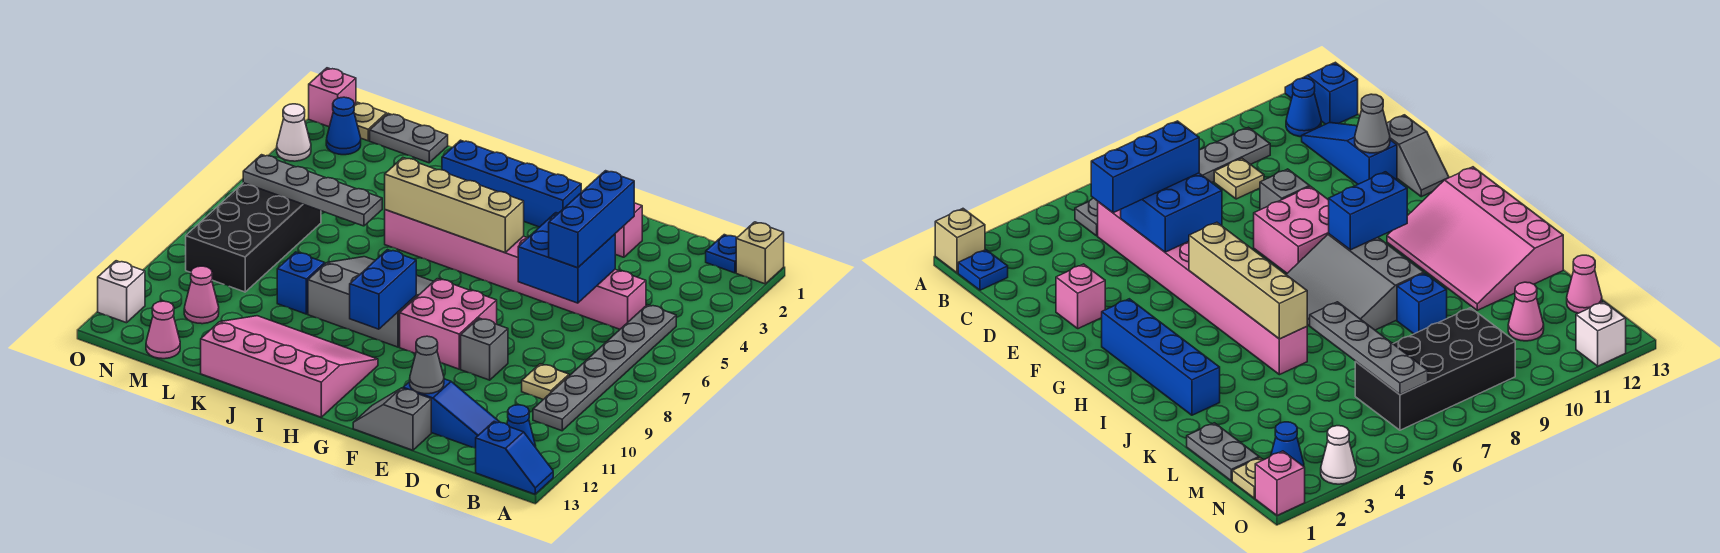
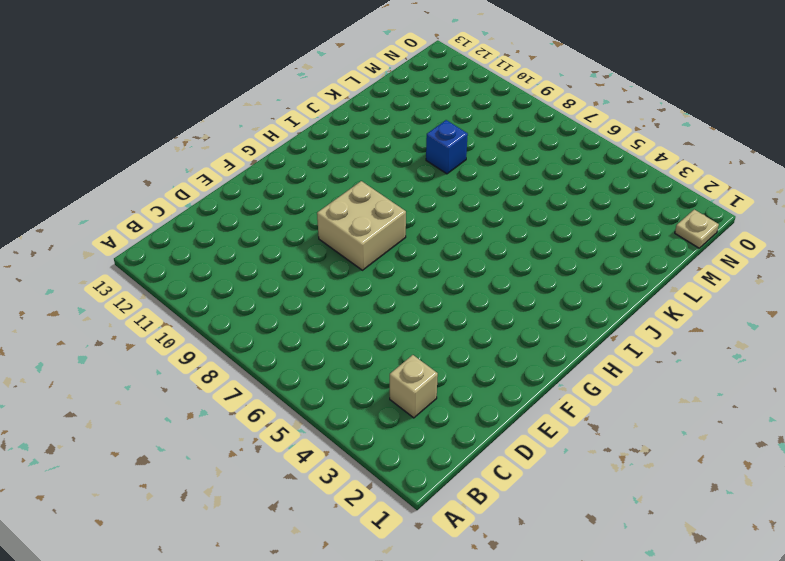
tan brick C3 level 1 -> tan brick A1 level 1
tan brick F8:G9 level 1 -> pink brick F8:G9 level 1
none -> blue slope A13:B13 level 1 top B
none -> blue plate B1 level 1
none -> grey plate B5:B10 level 1
none -> blue cone B12 level 1

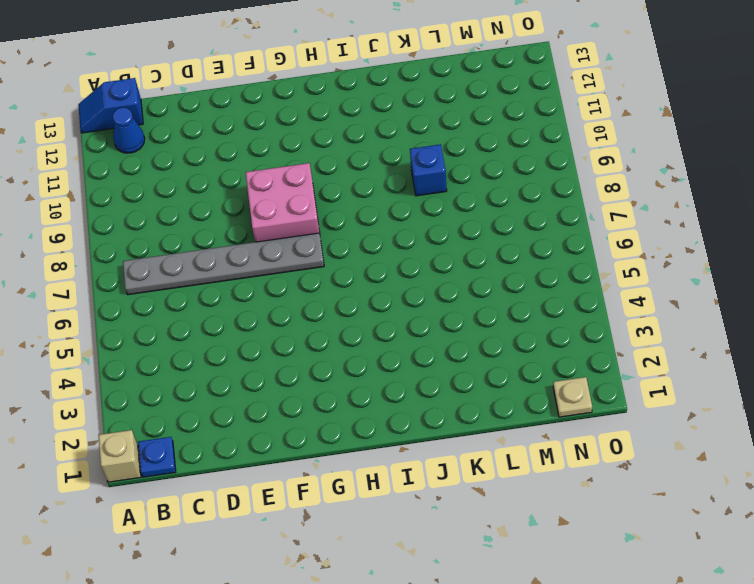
grey plate B7:G7 level 1 -> grey plate B5:B10 level 1
none -> pink brick C5:J5 level 1
none -> tan plate C9 level 1
none -> blue slope C12:E12 level 1 top E
none -> pink brick E2 level 1

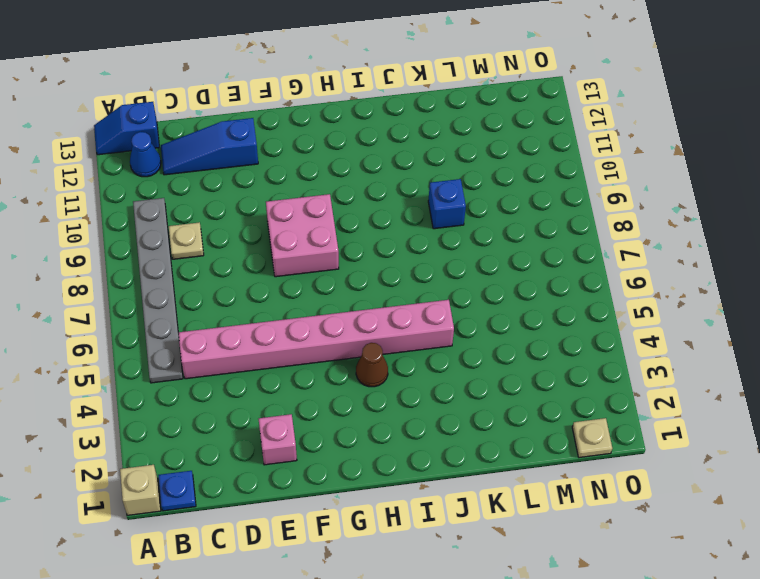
brown cone H4 level 1 -> none
none -> grey brick E9 level 1
none -> grey slope E13:F13 level 1 top E
none -> blue brick G2:J2 level 1
none -> grey slope H7:J9 level 1 top 9

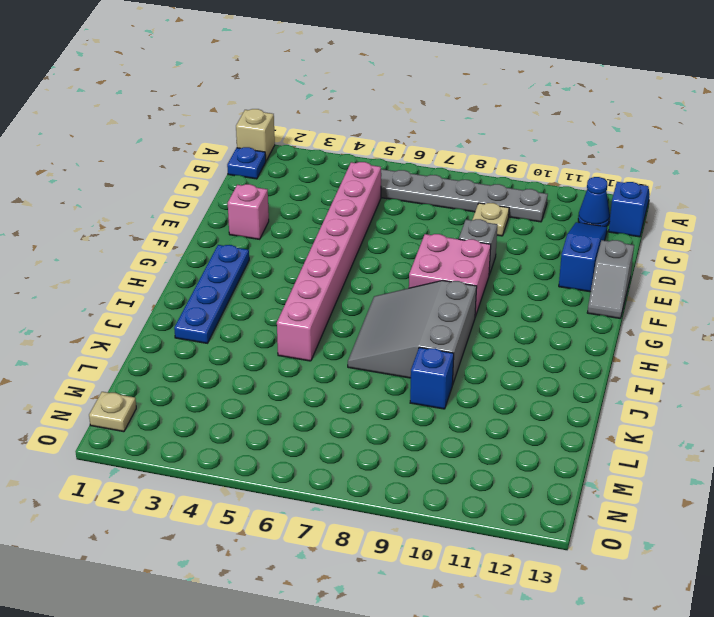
blue plate G2:J2 level 1 -> blue brick G2:J2 level 1
none -> pink slope H11:K13 level 1 top 13
none -> grey plate L1:M1 level 1
none -> black brick M6:N9 level 1
none -> pink cone M11 level 1

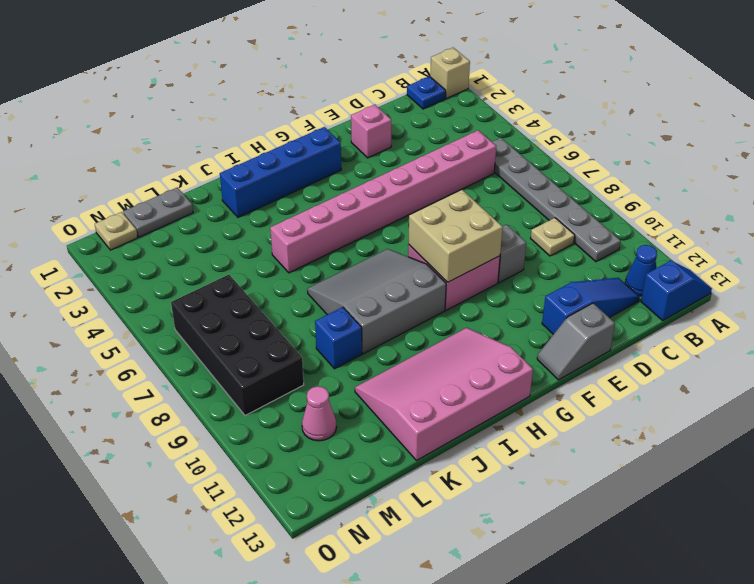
tan brick F8:G9 level 2 -> none
none -> pink cone M13 level 1
none -> blue cone N2 level 1
none -> pink brick O1 level 1
none -> white cone O3 level 1

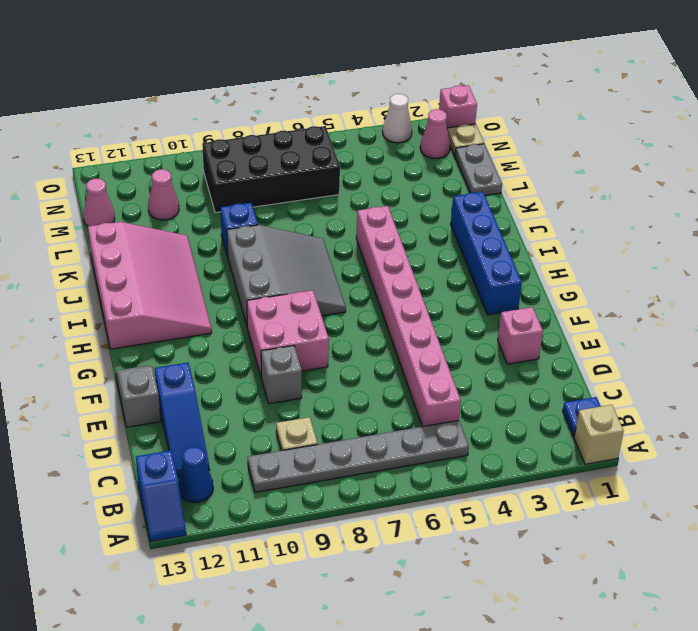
pink cone N2 level 1 -> blue cone N2 level 1
none -> white brick O12 level 1
none -> blue brick D5:E6 level 2
none -> grey cone E12 level 2
none -> tan brick G5:J5 level 2

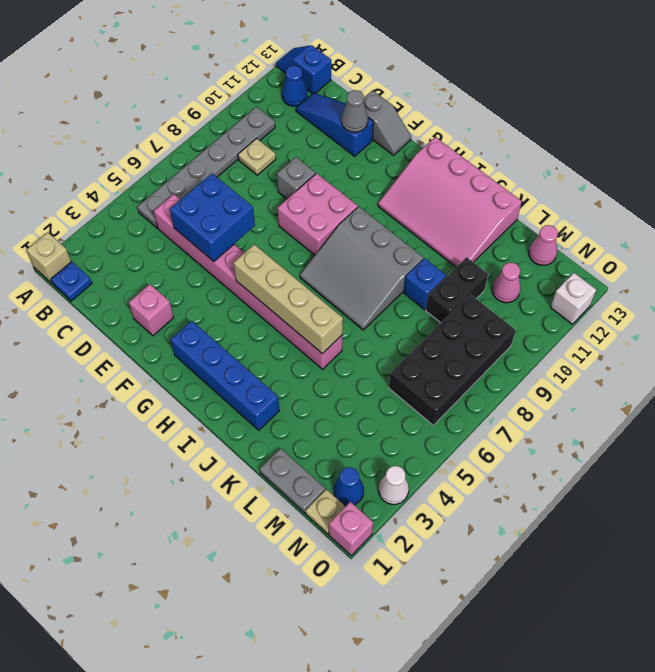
black brick L9:L10 level 1 -> none
none -> blue brick H9:H10 level 2
none -> grey plate K6:N6 level 2
none -> blue brick D4:D6 level 3

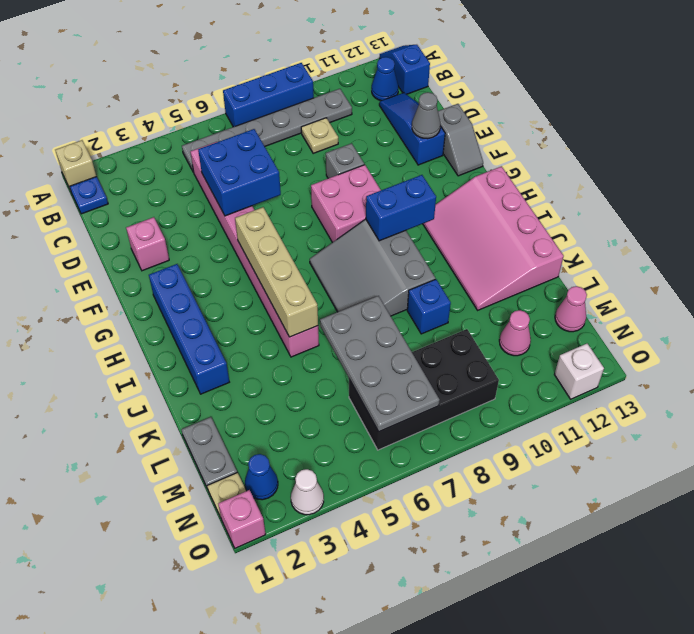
blue brick A7:A9 level 1 -> blue brick D4:D6 level 3
grey plate K6:N7 level 2 -> grey plate K6:N6 level 2

